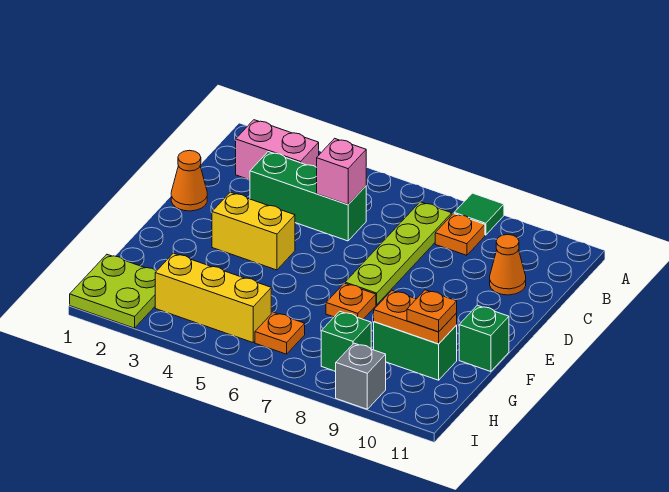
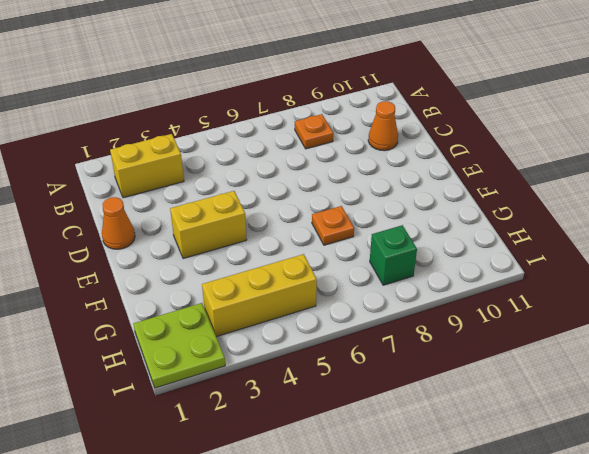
yellow brick B2:B3 level 1 -> pink brick B2:B3 level 1
none -> green tile A8 level 1
none -> lime plate B7:E7 level 1
none -> green brick C3:C5 level 1

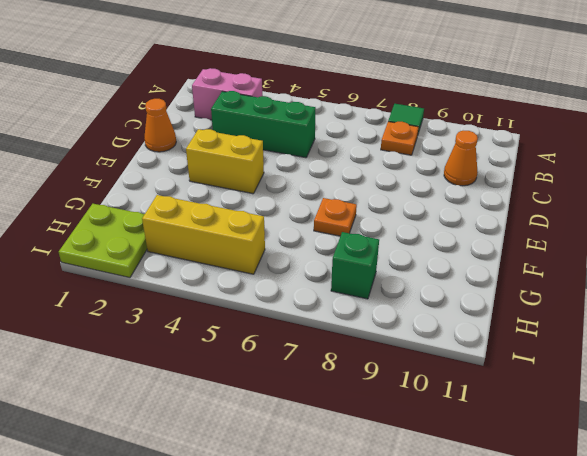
none -> lime plate B7:E7 level 1
none -> green brick F11 level 1
none -> green brick G9:G10 level 1

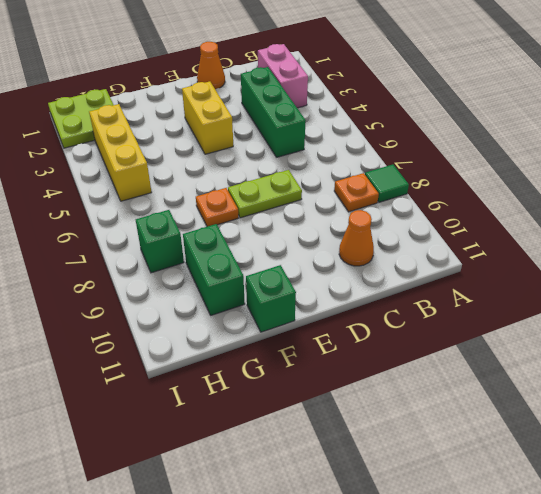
lime plate D7:E7 level 1 -> lime plate B7:E7 level 1
none -> orange plate H6 level 1
none -> grey brick I9 level 1
none -> pink brick C5 level 2

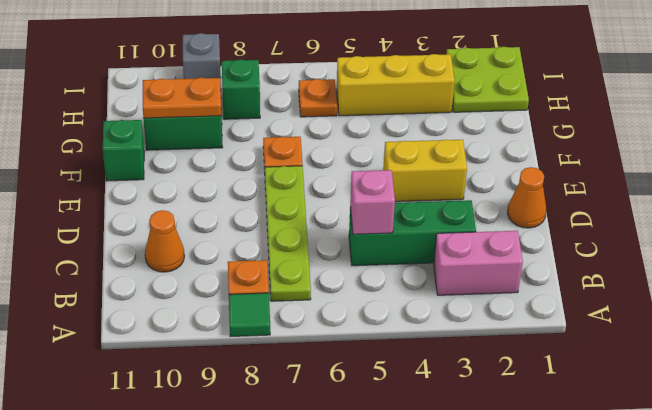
none -> orange plate G10 level 3

